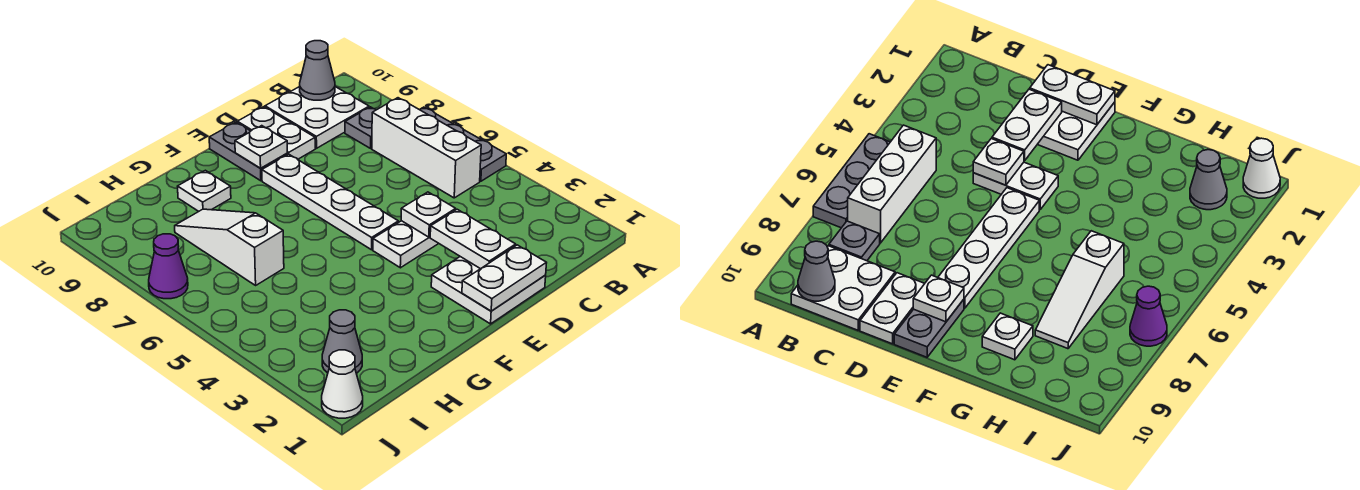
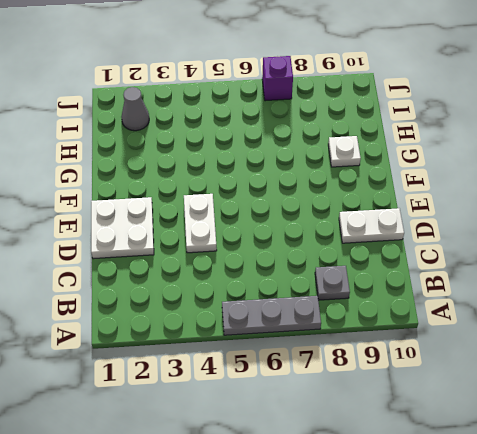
purple brick J7 level 1 -> purple cone J7 level 1
none -> white brick B5:B7 level 1
none -> white plate B9:C10 level 1
none -> white plate E5:E8 level 1

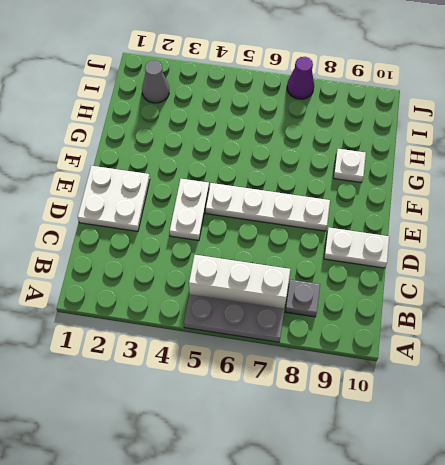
none -> white plate B9:C10 level 1
none -> grey plate E9:E10 level 1
none -> white slope H6:H8 level 1 top 6

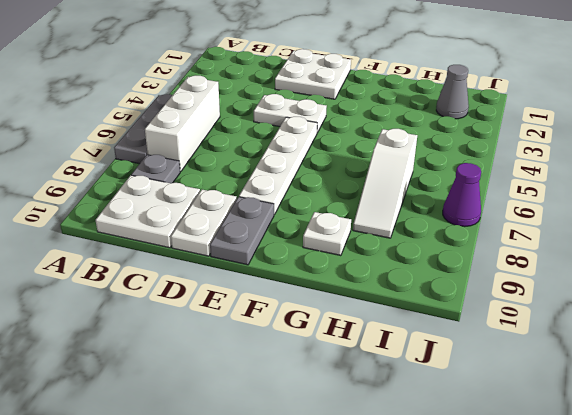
none -> white cone J1 level 1
none -> grey cone B10 level 2
none -> white plate D1:E1 level 2

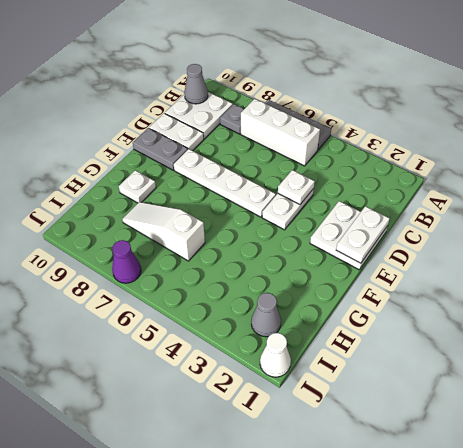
none -> white plate D2:D3 level 2
none -> white plate E9 level 2

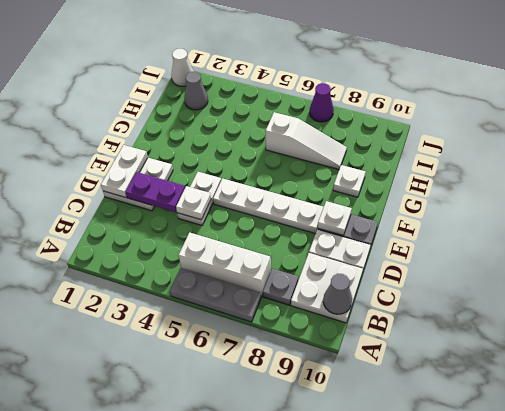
purple plate D2:D3 level 2 -> white plate D2:D3 level 2

